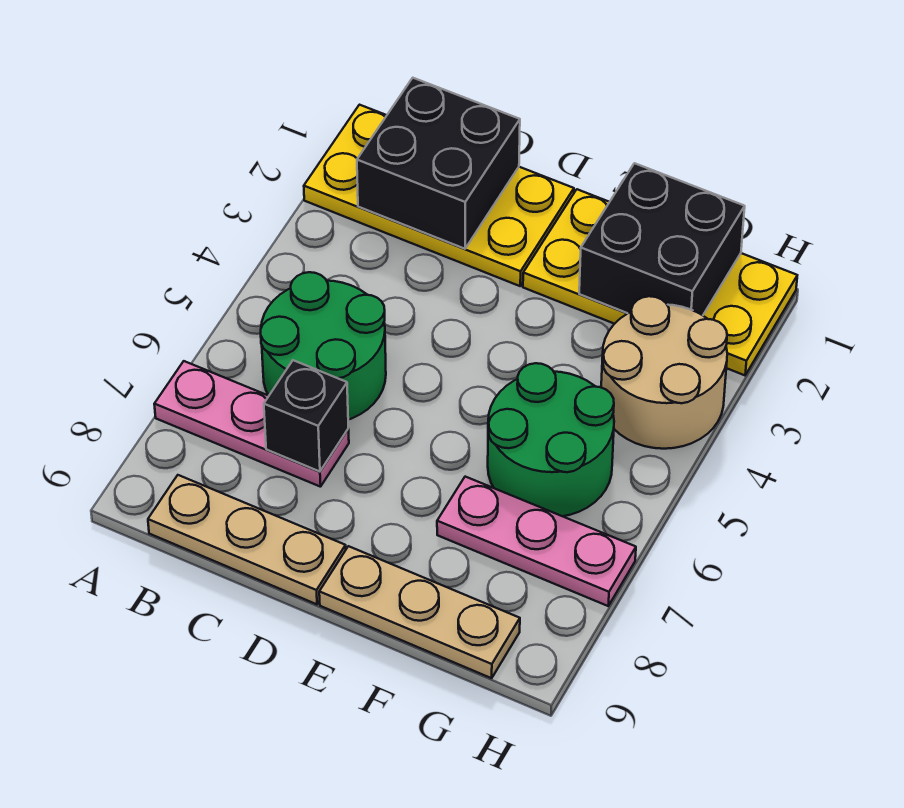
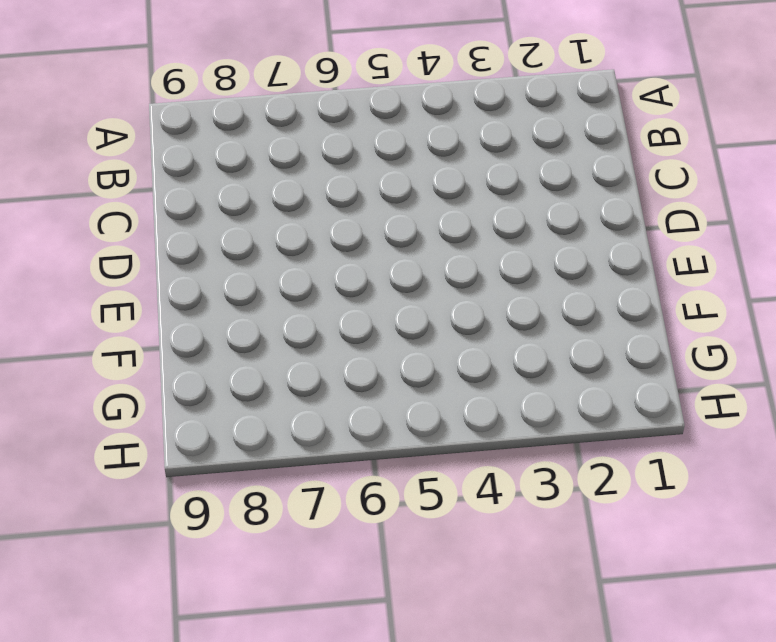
none -> yellow plate A1:D2 level 1
none -> pink plate A7:C7 level 1
none -> green round brick B5:C6 level 1

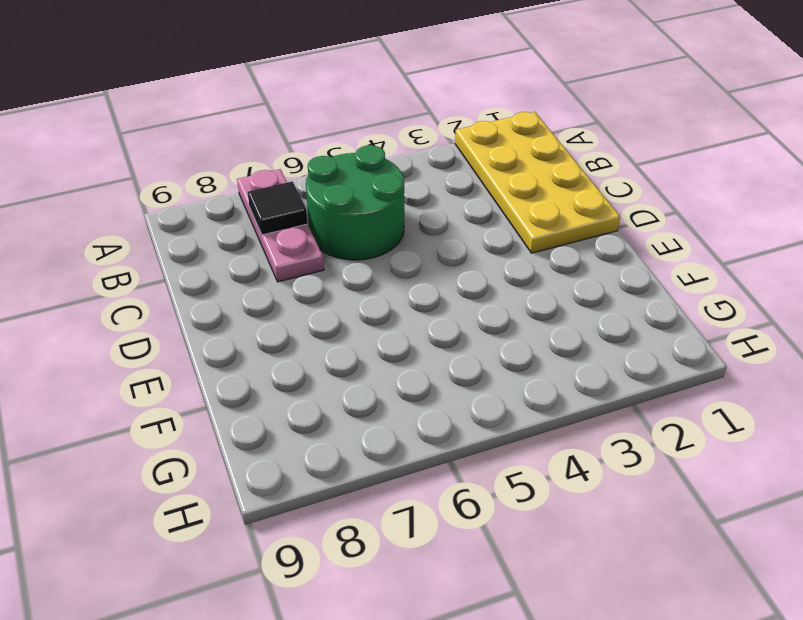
black tile B7 level 2 -> none
none -> tan plate B9:D9 level 1
none -> yellow plate E1:H2 level 1
none -> tan plate E9:G9 level 1

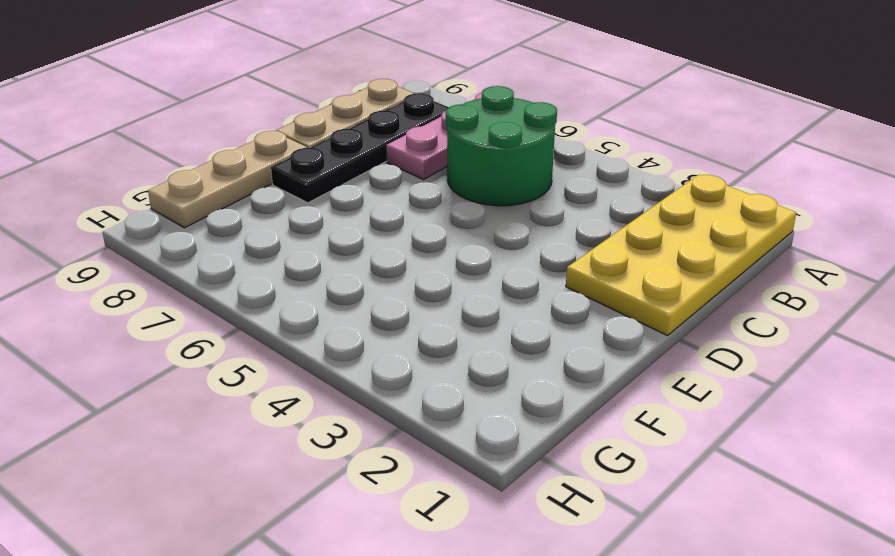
black plate B8:E8 level 1 -> none
none -> yellow plate E1:H2 level 1
none -> green round brick F5:G6 level 1
none -> pink plate F7:H7 level 1

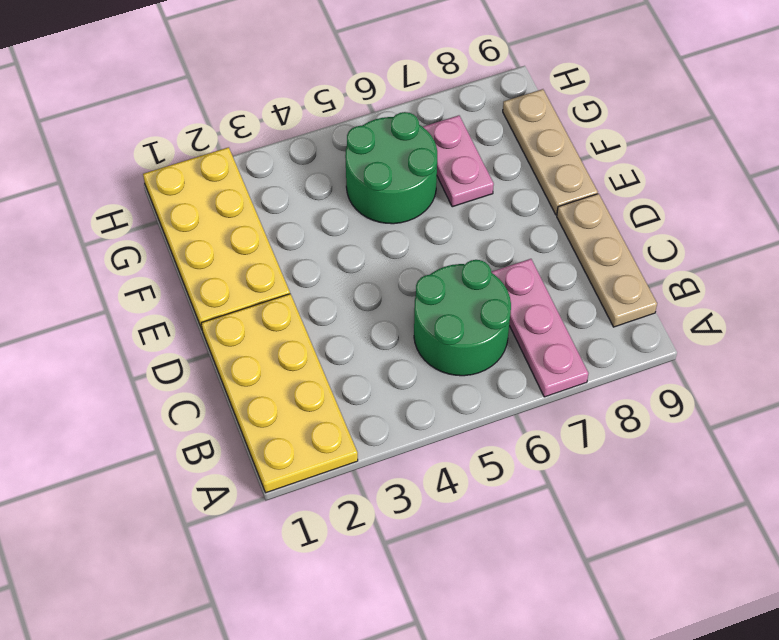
pink plate F7:G7 level 1 -> pink plate F7:H7 level 1
none -> tan round brick G3:H4 level 1
none -> black brick B1:C2 level 2
none -> black brick C7 level 2

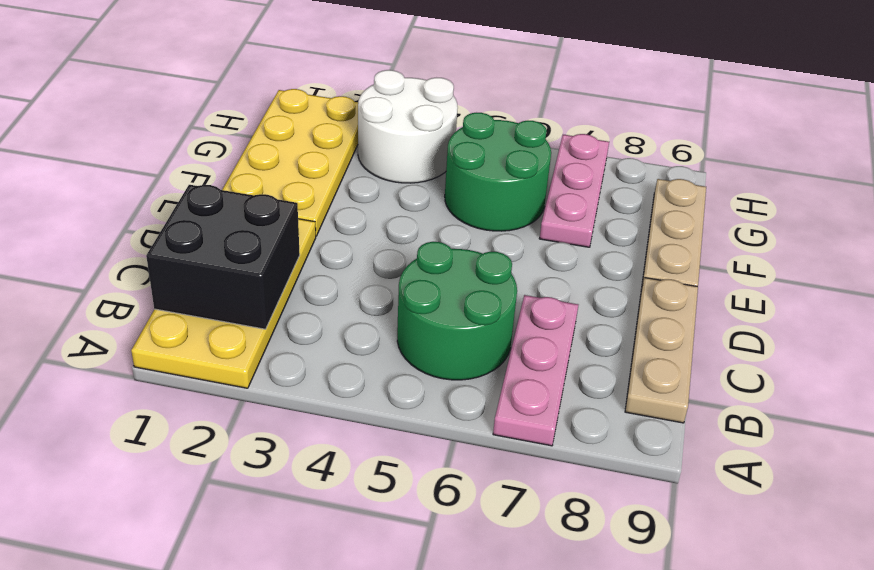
white round brick G3:H4 level 1 -> tan round brick G3:H4 level 1
none -> black brick C7 level 2
none -> black brick F1:G2 level 2

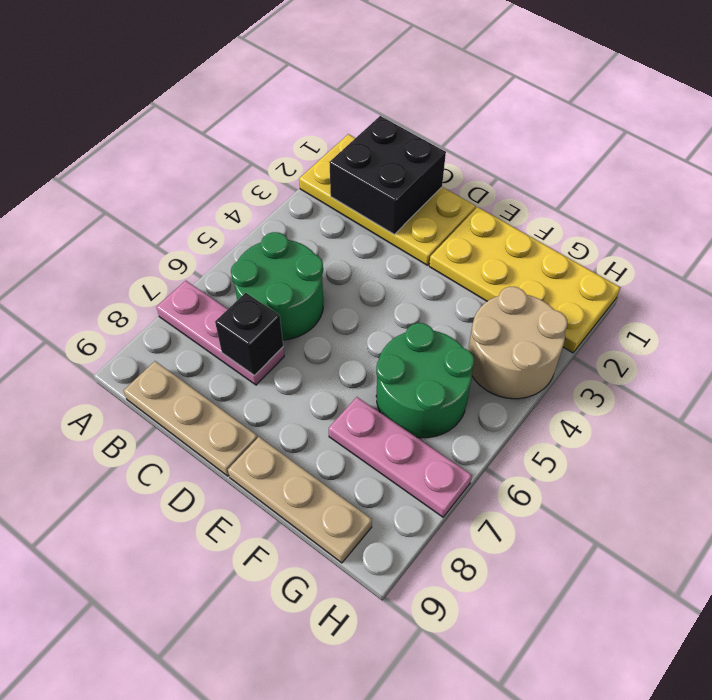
none -> black brick F1:G2 level 2

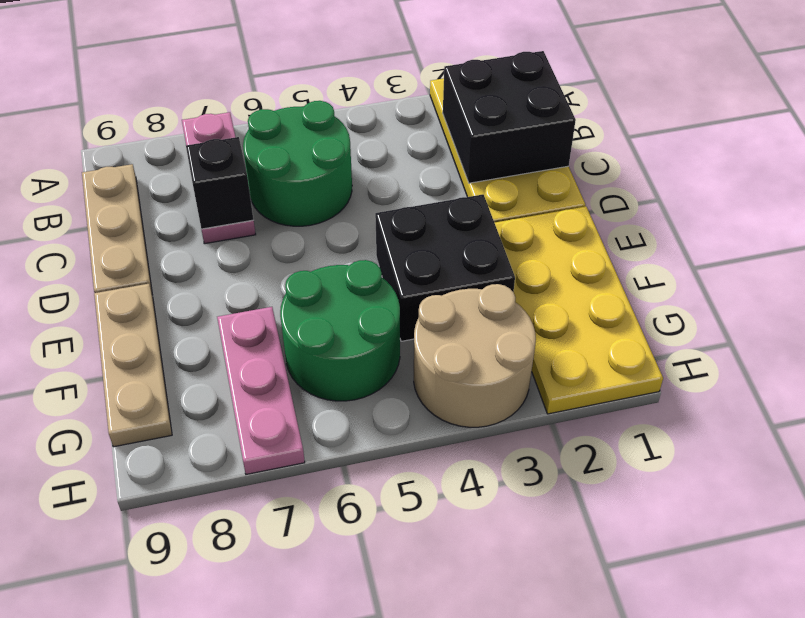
black brick E3:F4 level 1 -> black brick F1:G2 level 2

